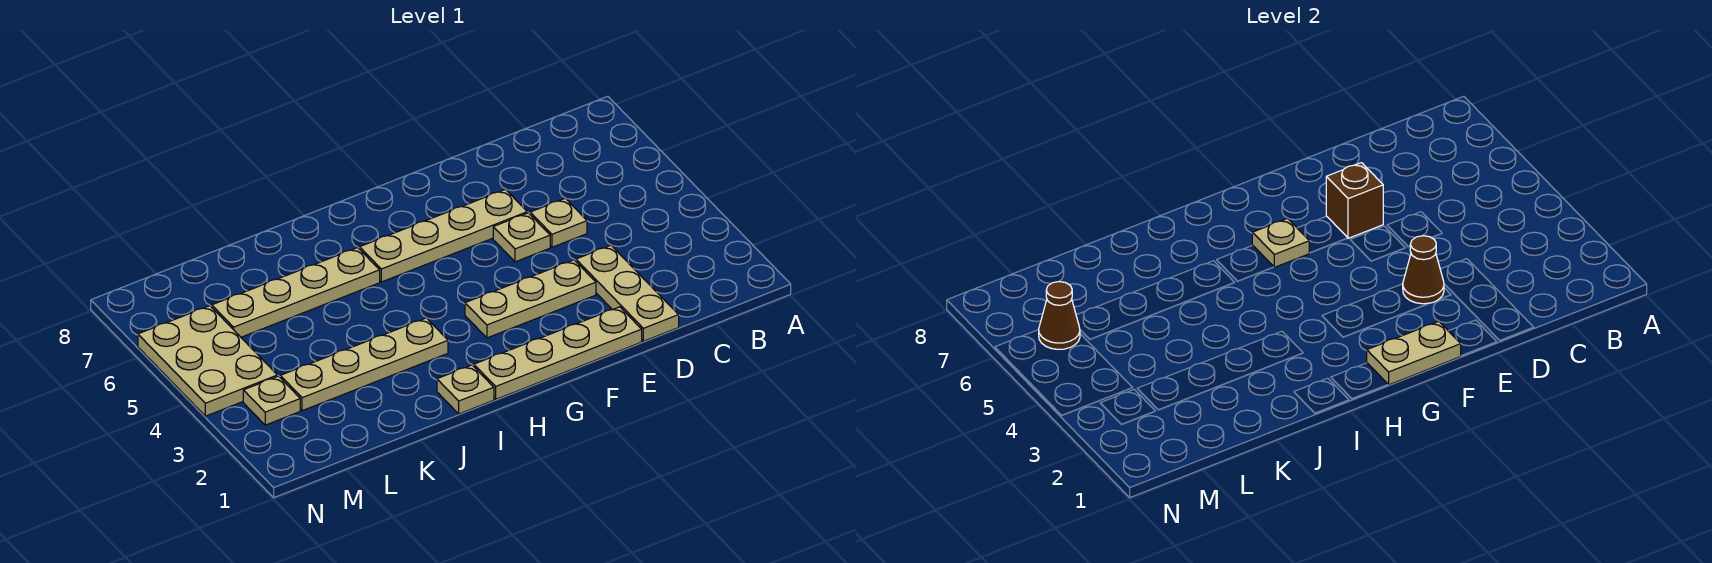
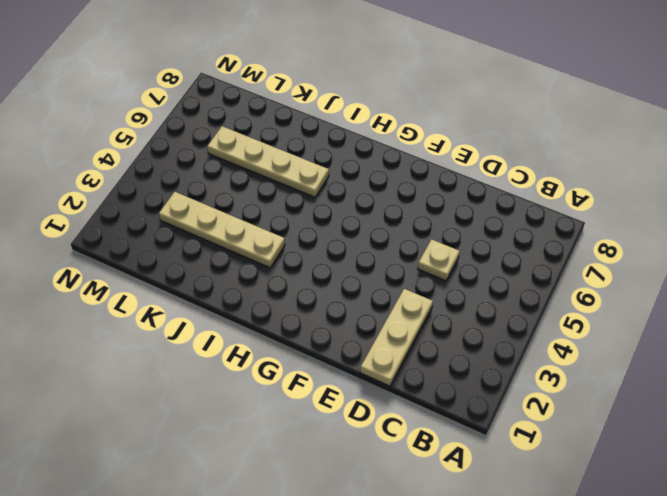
none -> tan plate E1:H1 level 1
none -> tan plate E3:G3 level 1
none -> tan plate E5 level 1

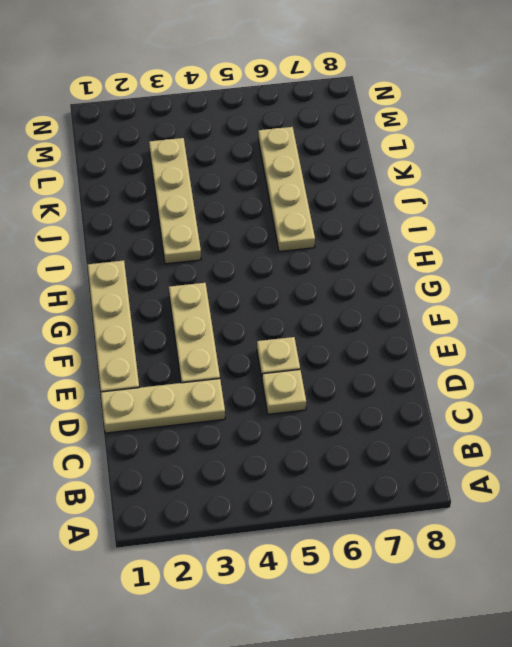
none -> tan plate E6:H6 level 1
none -> tan plate I1 level 1
none -> tan plate M3 level 1

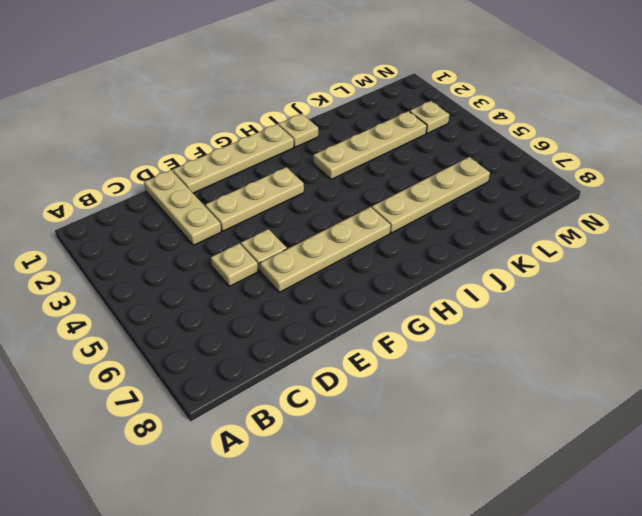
none -> tan plate M4:N6 level 1
none -> brown cone E3 level 2
none -> brown brick E6 level 2

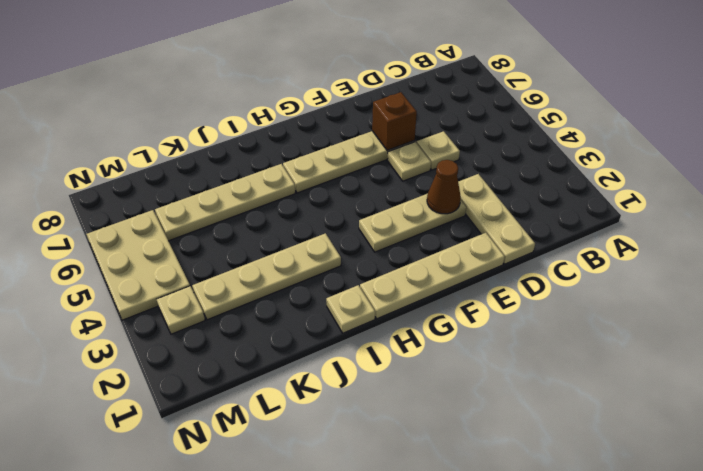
none -> tan plate F1:G1 level 2
none -> tan plate G6 level 2
none -> brown cone M6 level 2

